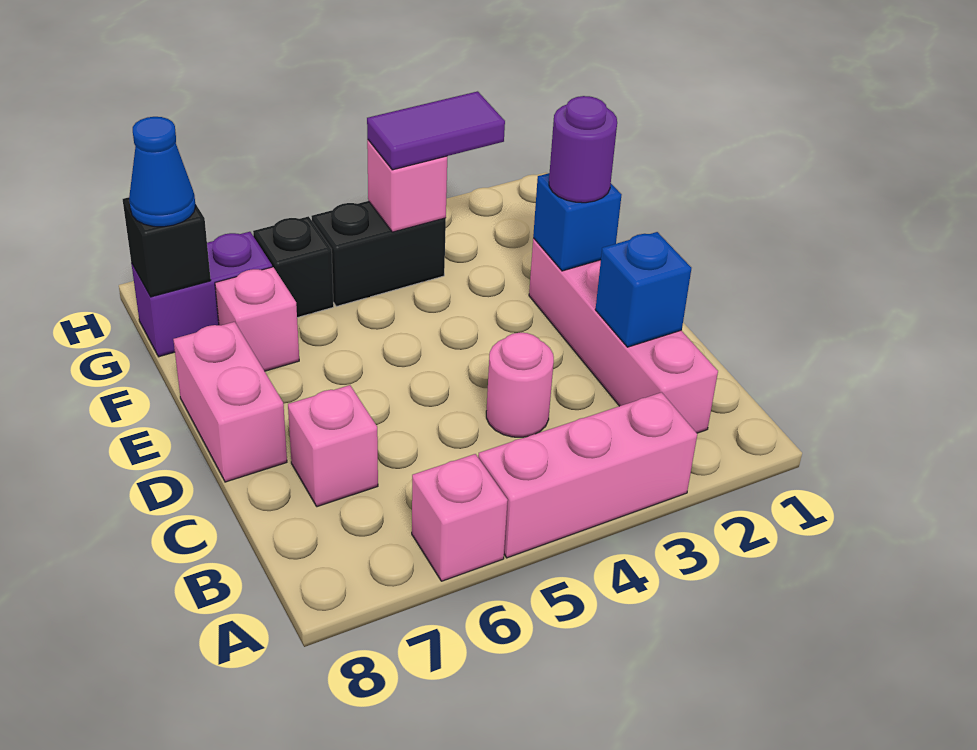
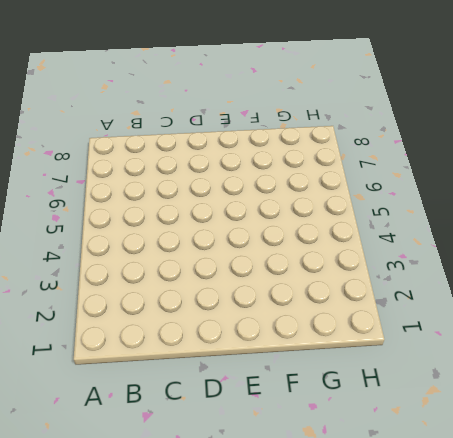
none -> pink brick A3:A5 level 1
none -> pink brick A6 level 1
none -> pink brick B2:E2 level 1

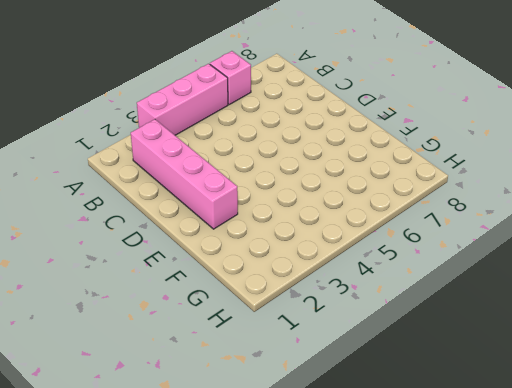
none -> pink round brick C4 level 1
none -> pink brick C7 level 1
none -> pink brick D8:E8 level 1

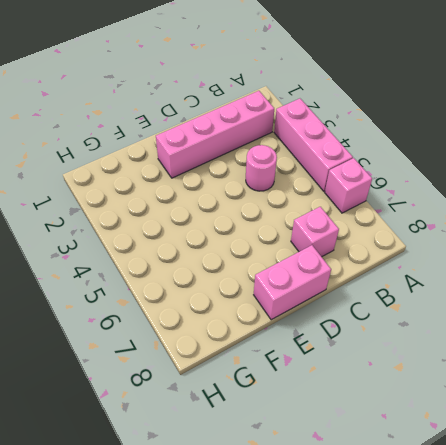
none -> pink brick F7 level 1
none -> black brick G4:G5 level 1
none -> black brick G6 level 1

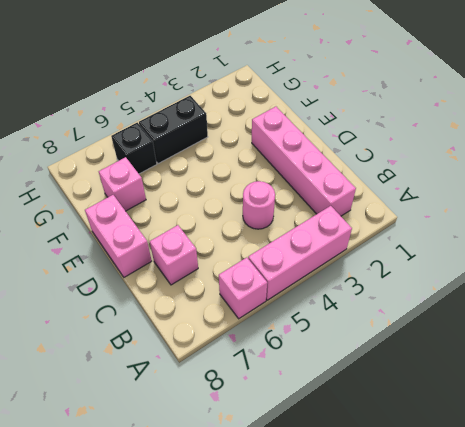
none -> purple brick G7:G8 level 1
none -> blue brick C2 level 2
none -> blue brick E2 level 2

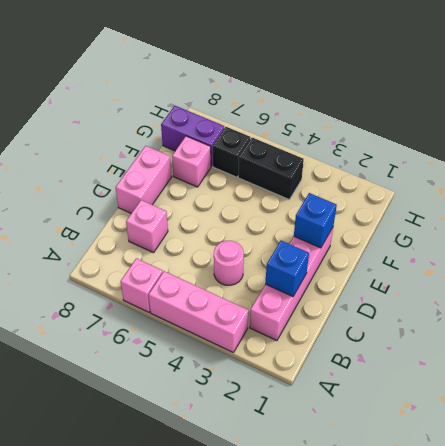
none -> pink brick G4 level 2
none -> black brick G8 level 2
none -> purple round brick E2 level 3

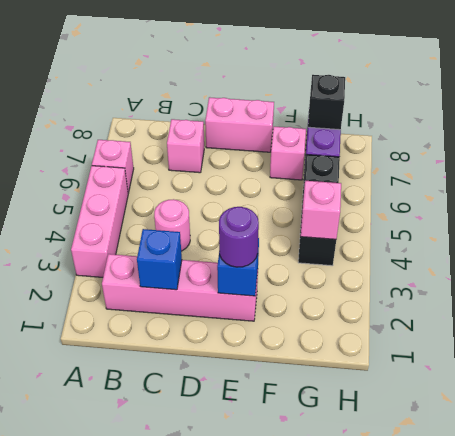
none -> purple tile G3:G4 level 3
none -> blue cone G8 level 3

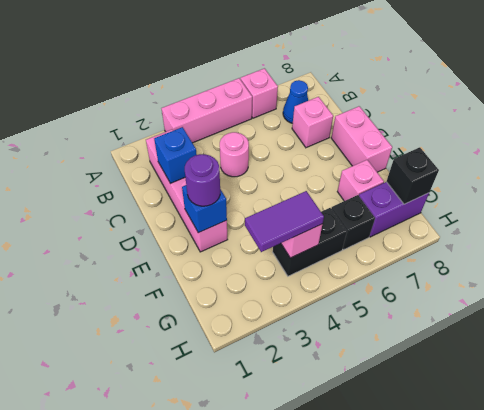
blue cone B7 level 1 -> blue cone G8 level 3

